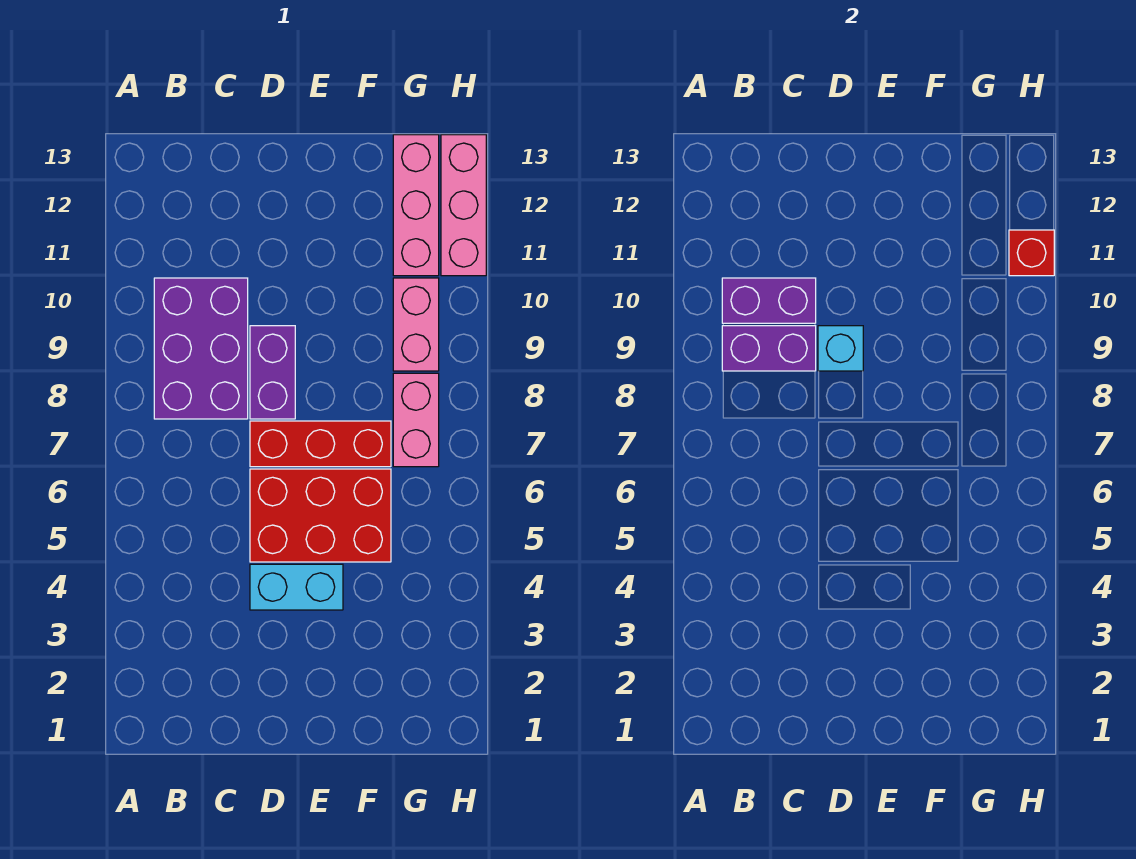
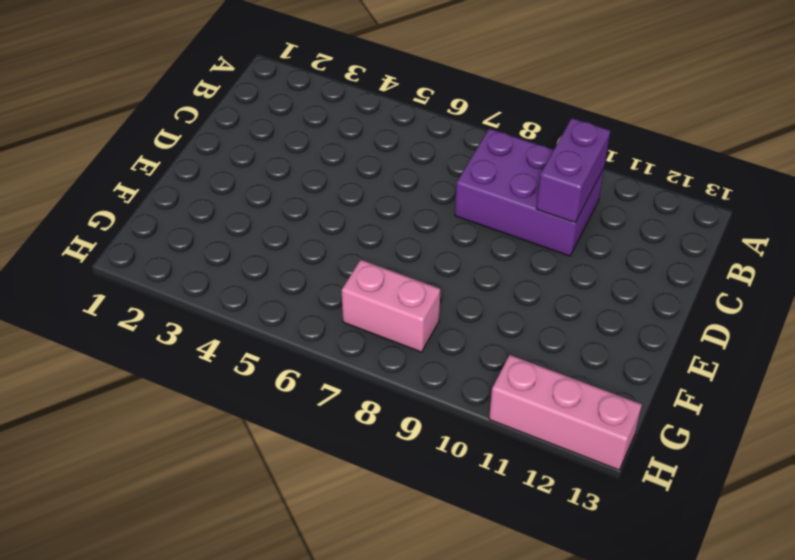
none -> cyan brick D4:E4 level 1
none -> red brick D5:F6 level 1
none -> red brick D7:F7 level 1

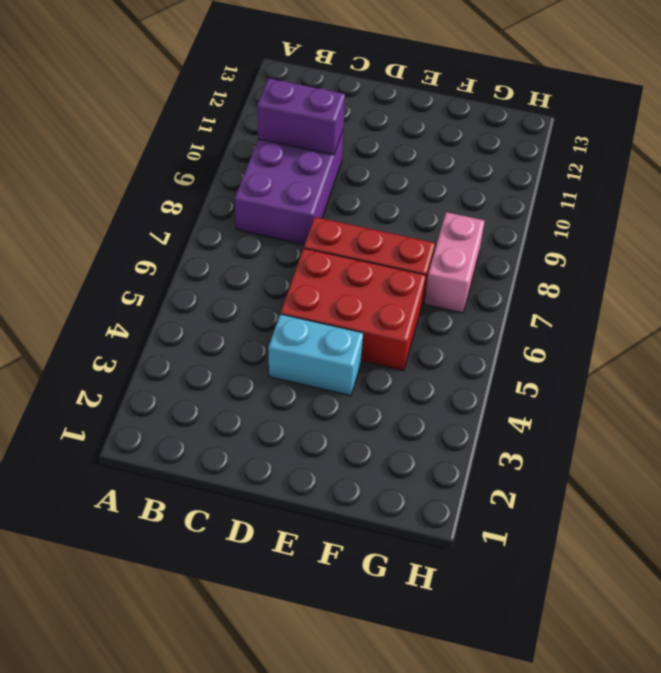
none -> purple brick D8:D9 level 1
none -> pink brick G9:G10 level 1
none -> pink brick G11:G13 level 1

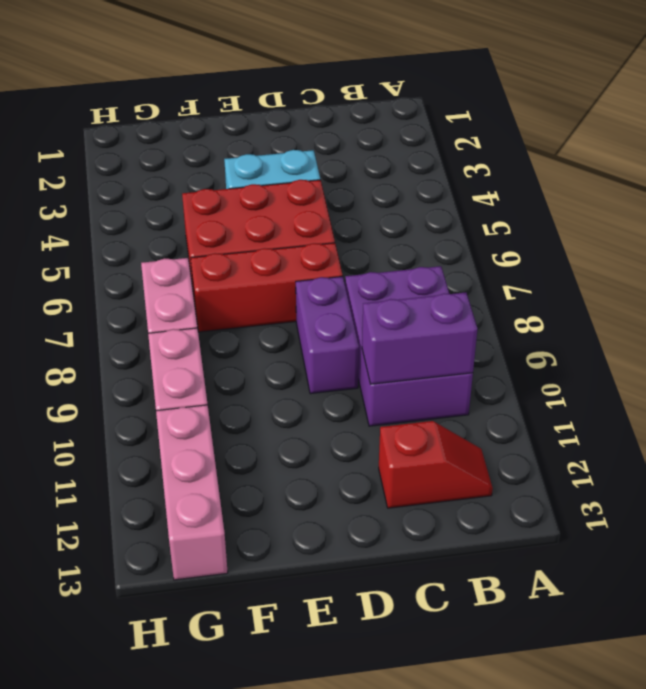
red slope B12:C12 level 1 top C -> none
none -> pink brick H11:H13 level 1
none -> purple brick B9:C9 level 2
none -> cyan brick D9 level 2

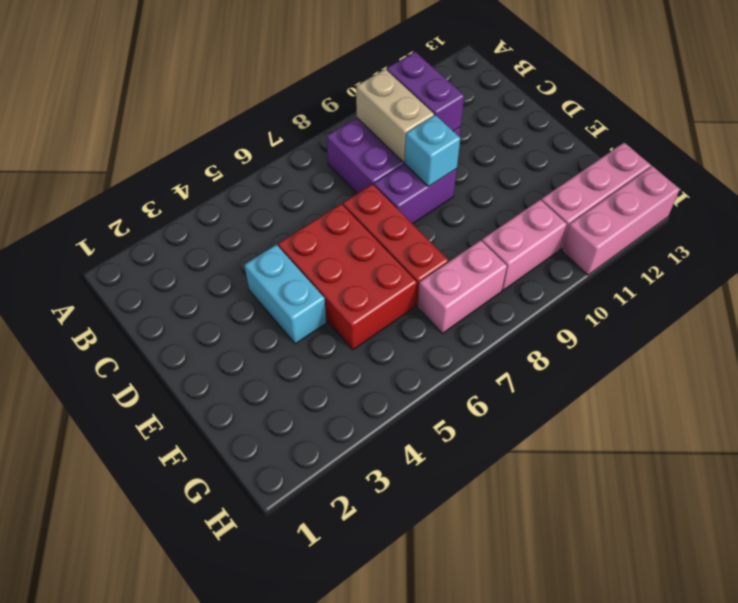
tan brick B9:C9 level 2 -> purple brick B9:C9 level 2
none -> red brick H11 level 2

